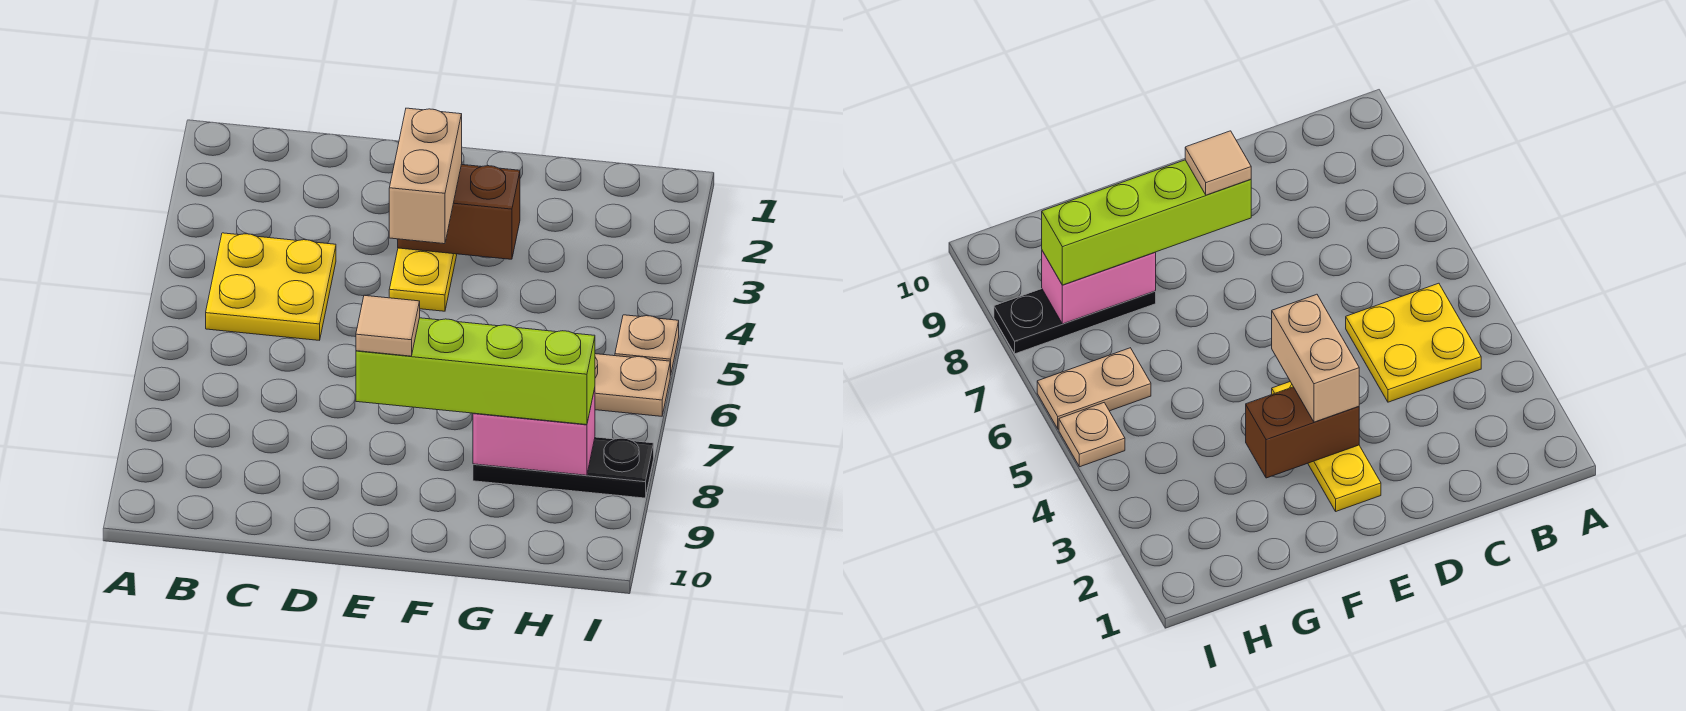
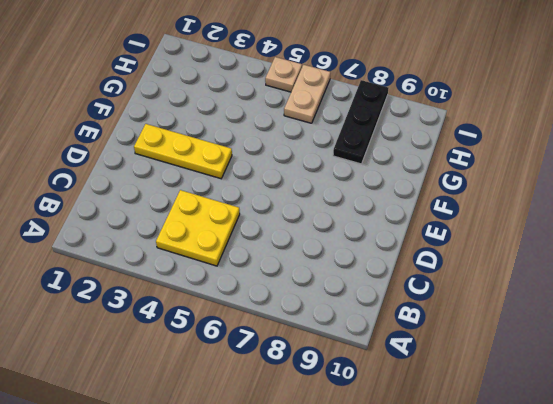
none -> brown brick E3:F3 level 2
none -> pink brick G8:H8 level 2

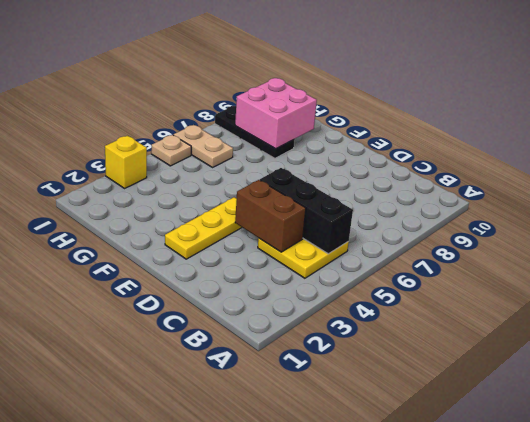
black brick B5:D5 level 2 -> none
brown brick C4:D4 level 2 -> brown brick E3:F3 level 2
pink brick G8:H9 level 2 -> pink brick G8:H8 level 2
yellow brick I3 level 1 -> none
none -> tan brick E3:E4 level 3
none -> lime brick E8:H8 level 3

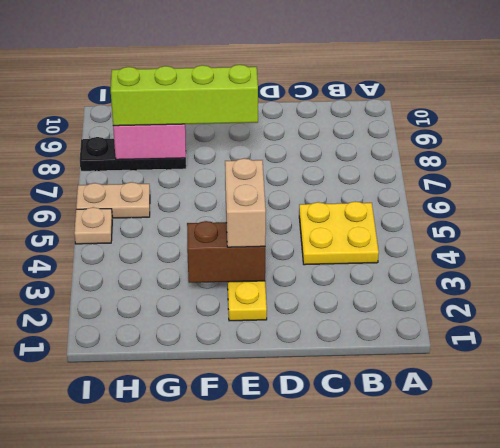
none -> tan tile E8 level 4

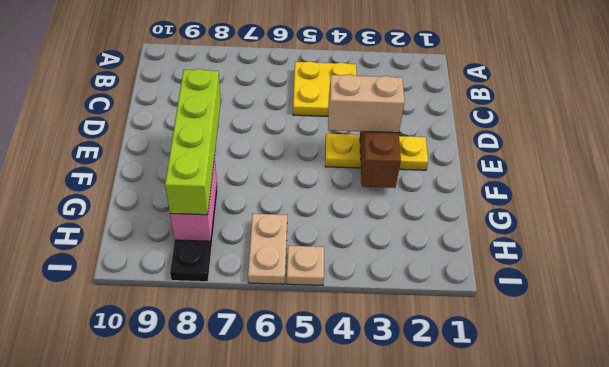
none -> tan tile E8 level 4

